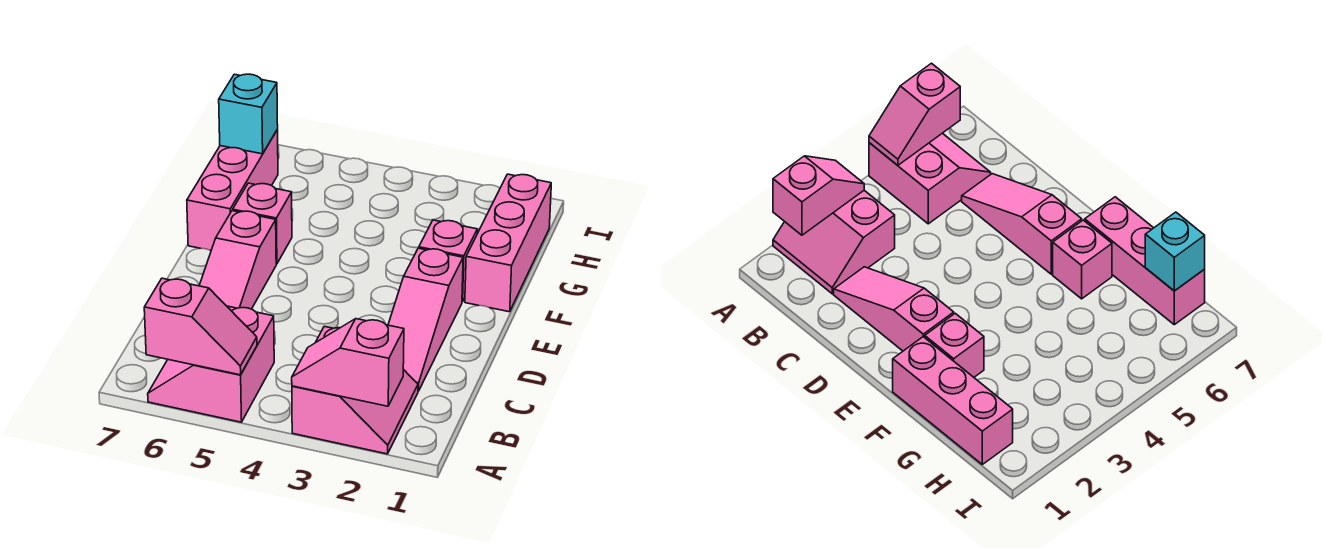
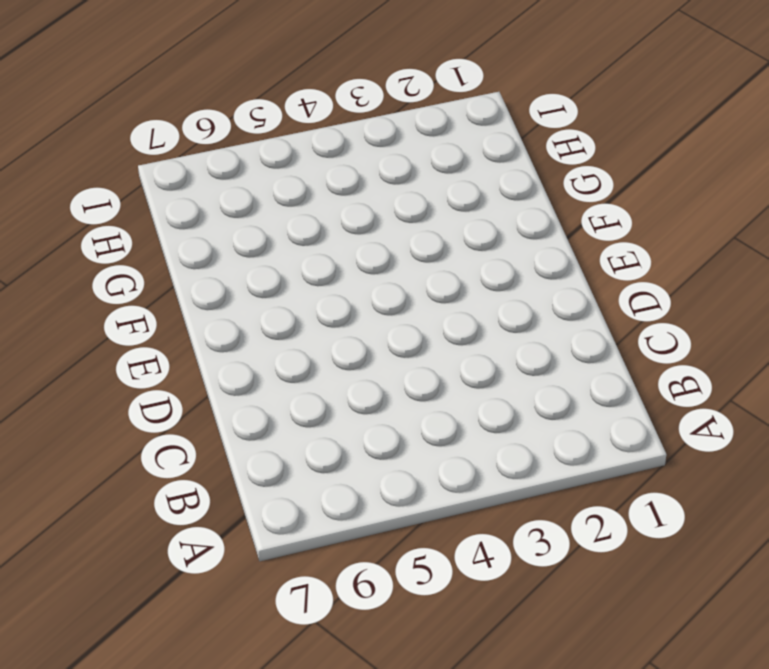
none -> pink slope A2:B3 level 1 top 3
none -> pink slope A5:B6 level 1 top 5

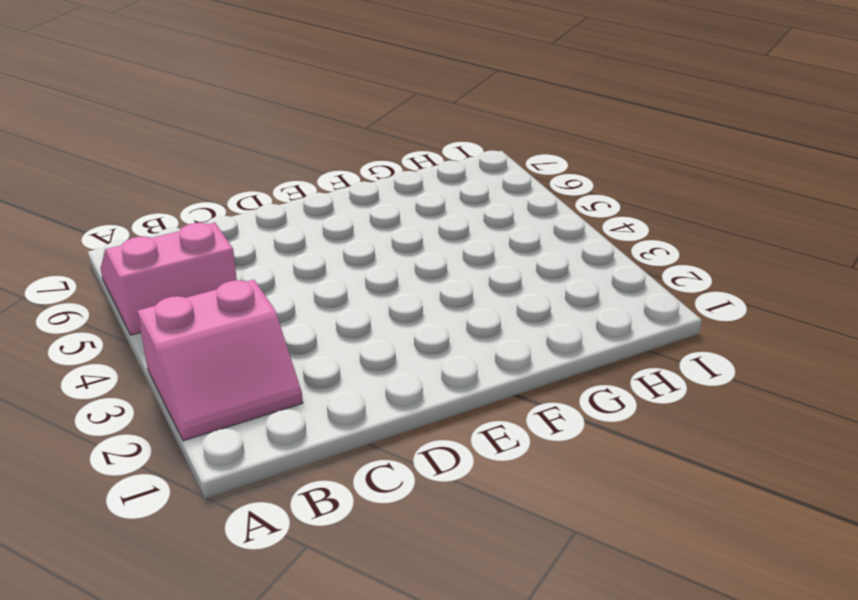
none -> pink slope C2:E2 level 1 top E
none -> pink slope C6:E6 level 1 top E

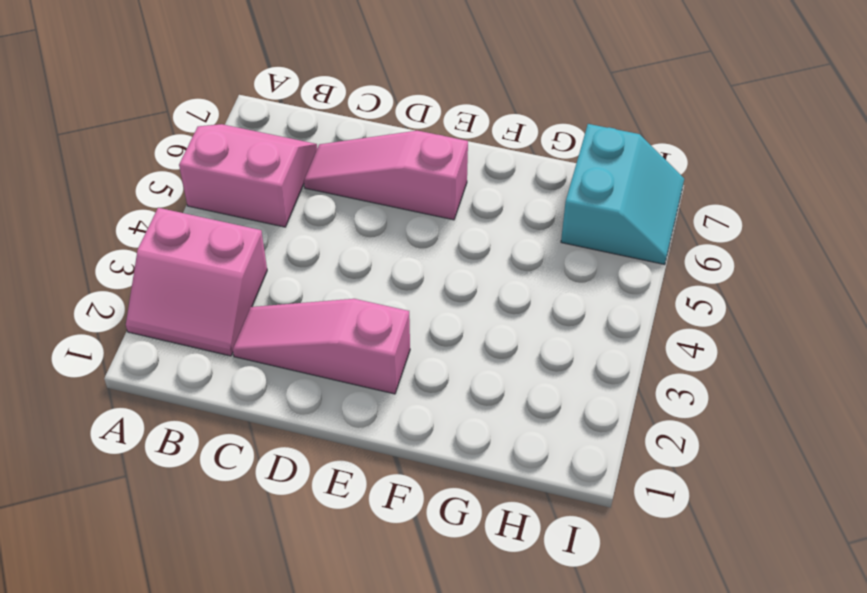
cyan slope H6:I7 level 1 top H -> pink brick F7:H7 level 1
none -> pink brick F1:H1 level 1
none -> pink brick F2 level 1

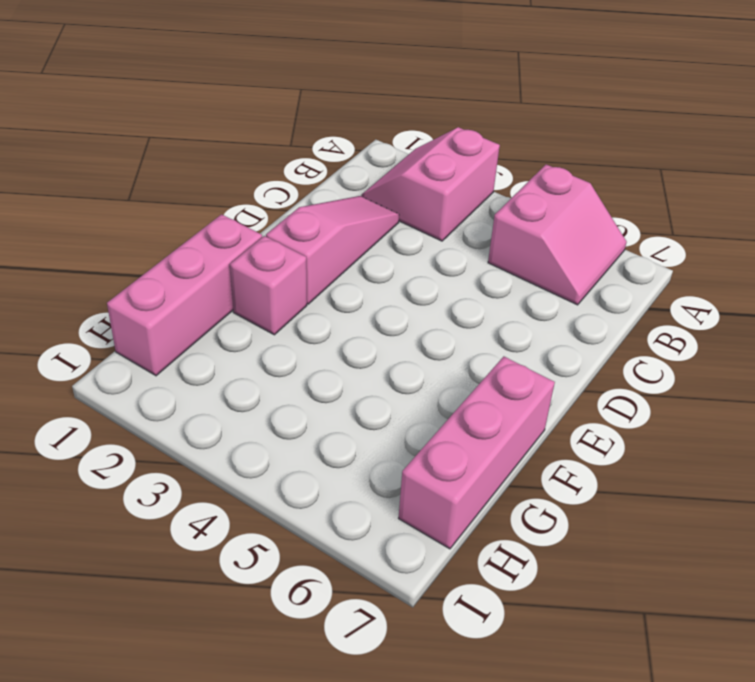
none -> pink slope C6:E6 level 1 top E
none -> pink brick F6 level 1

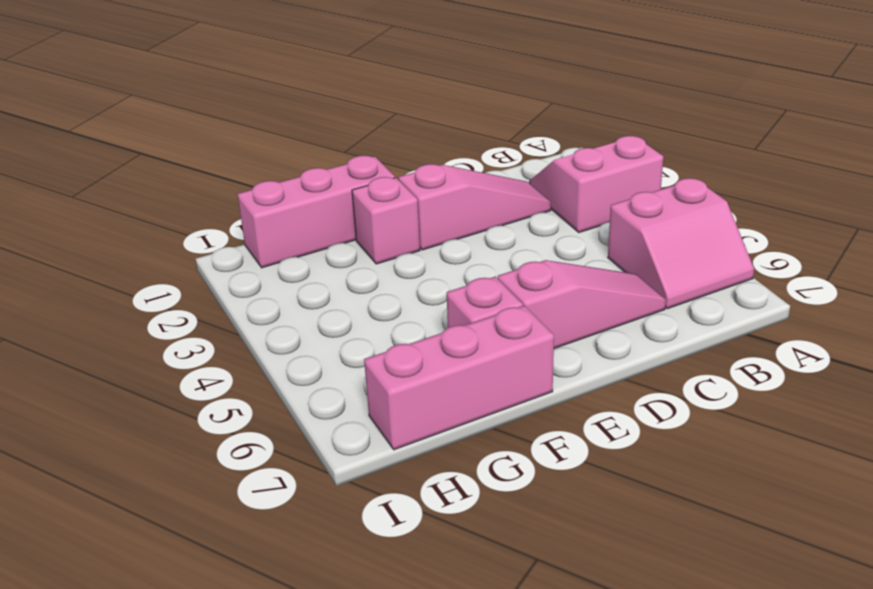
none -> pink slope A2:A3 level 2 top 2
none -> pink slope A5:A6 level 2 top 6

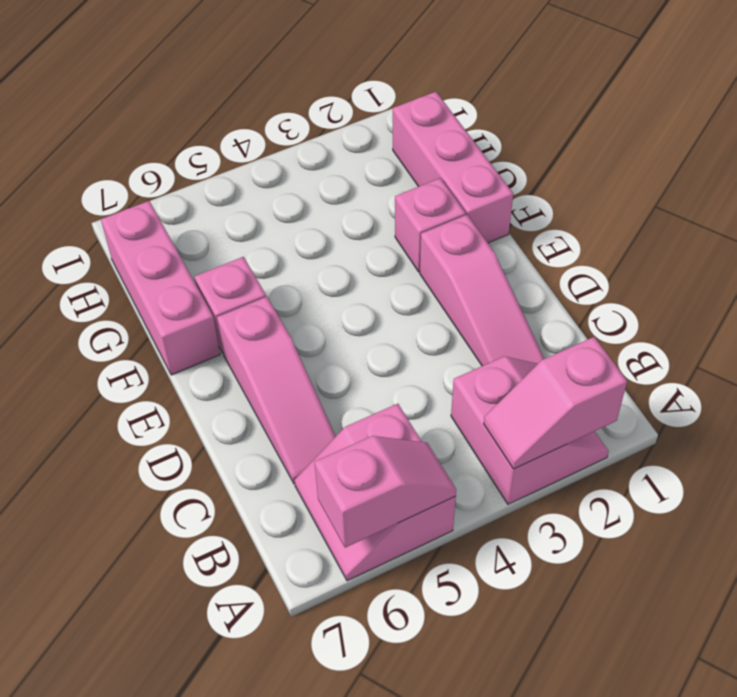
none -> cyan brick H7 level 2

